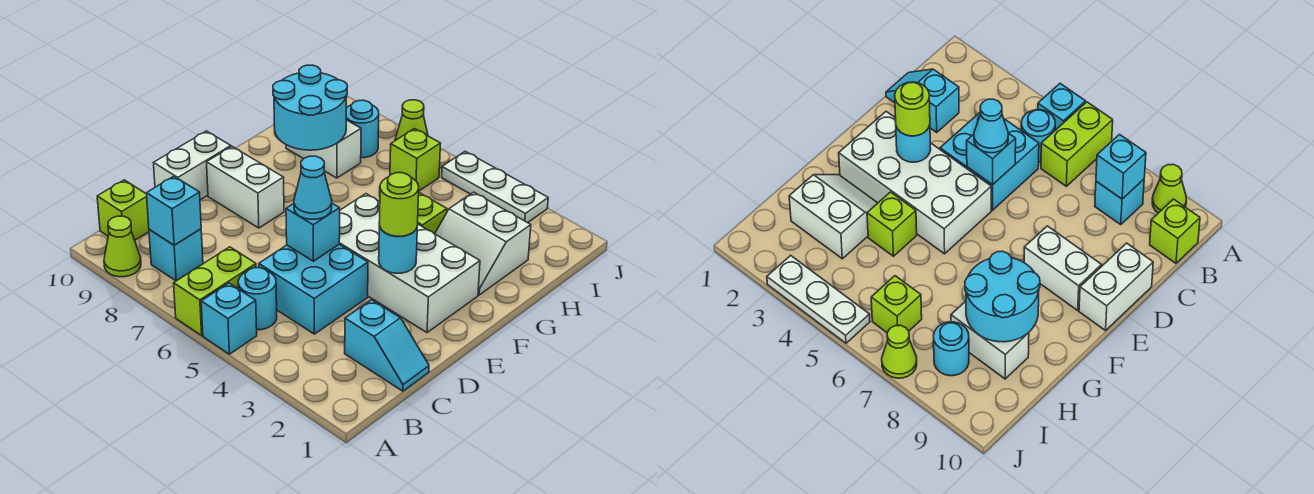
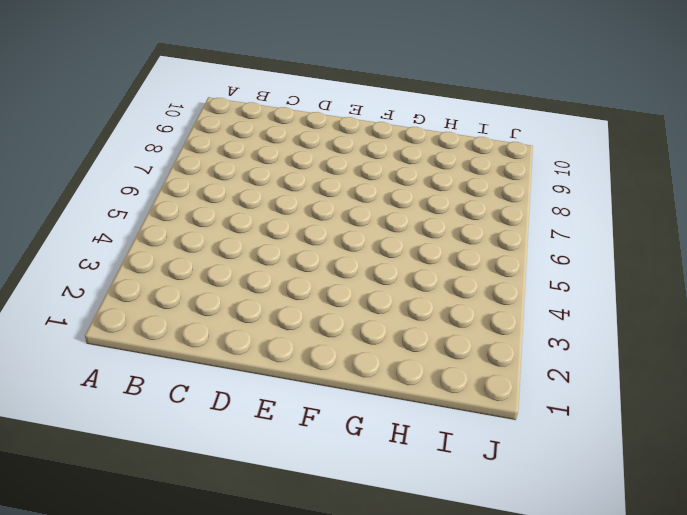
none -> cyan brick A5 level 1
none -> lime brick A6:B6 level 1
none -> lime cone A9 level 1

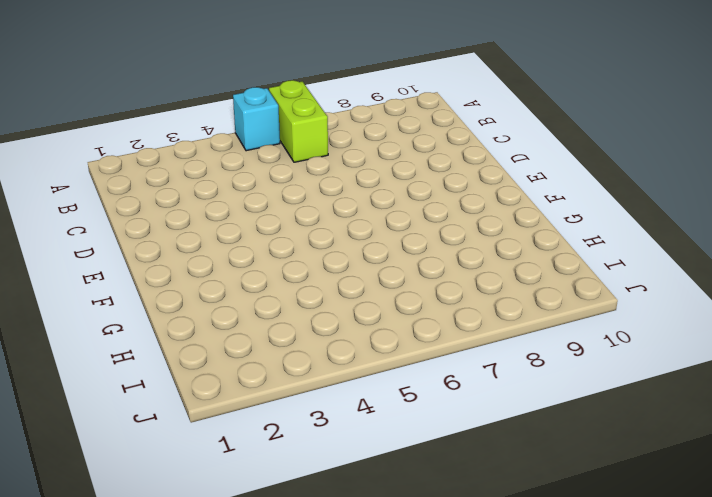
none -> lime cone A9 level 1
none -> cyan round brick B5 level 1
none -> cyan brick B8 level 1

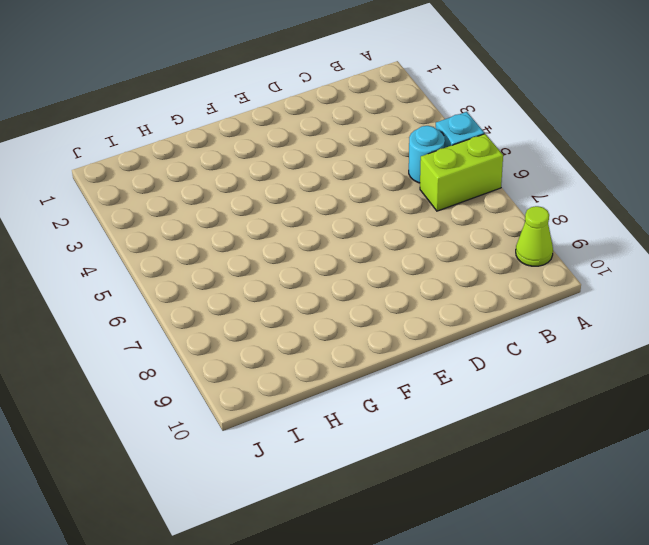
none -> cyan brick B8 level 1
none -> lime brick B10 level 1
none -> cyan slope C1:C2 level 1 top 2

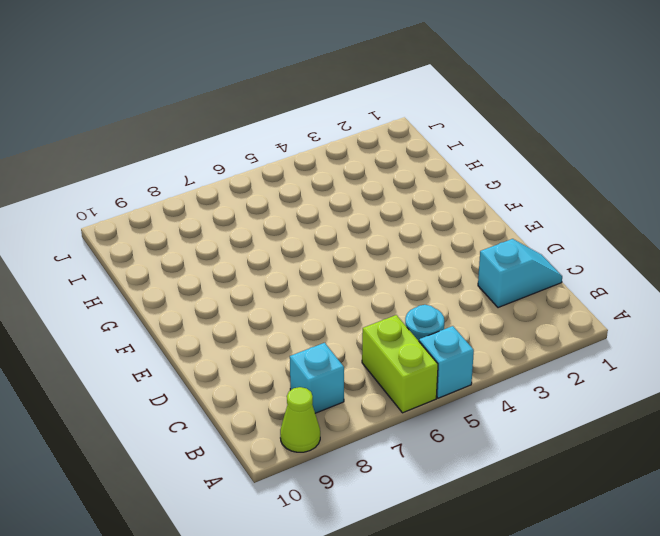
none -> lime brick B10 level 1
none -> cyan brick C4:D5 level 1
none -> white brick D10:E10 level 1

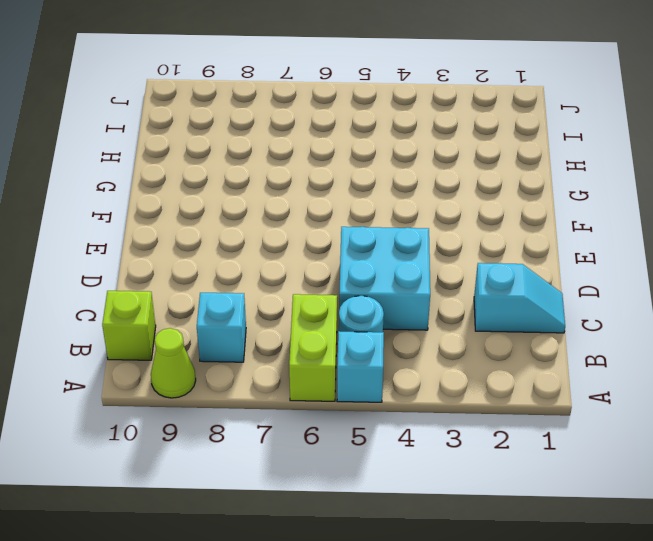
none -> white brick D10:E10 level 1
none -> white brick E2:F5 level 1
none -> white brick E8:E9 level 1

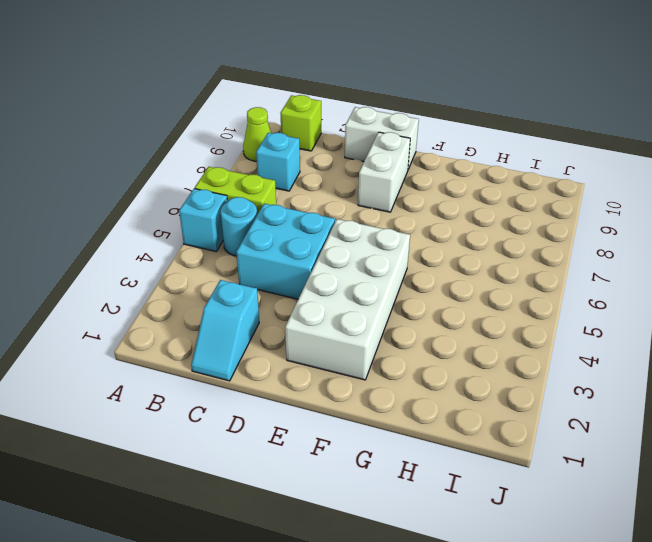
none -> white slope G2:H3 level 1 top H
none -> lime brick G4 level 1
none -> white brick H8:H9 level 1

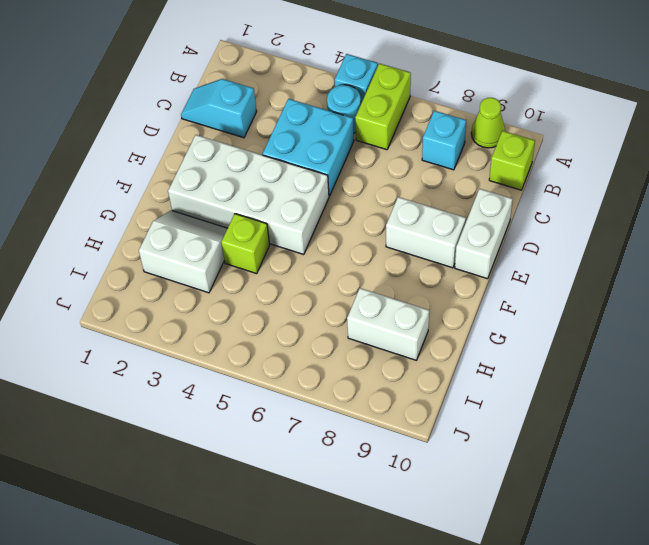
none -> lime brick I6 level 1
none -> cyan round brick I8 level 1
none -> white plate J3:J5 level 1

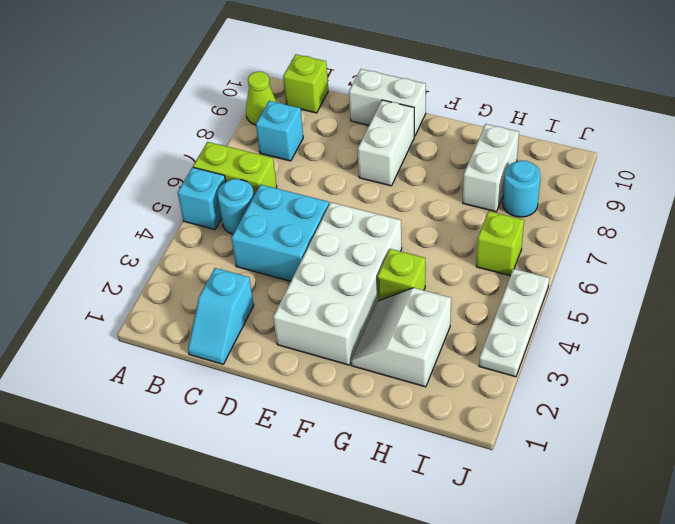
none -> lime cone J7 level 1
none -> cyan brick B8 level 2
none -> cyan brick D5 level 2

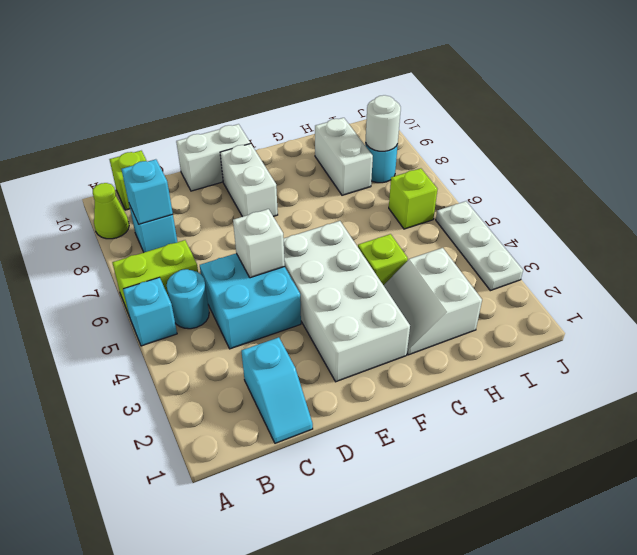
white brick D5 level 2 -> cyan brick D5 level 2
white round brick I8 level 2 -> none
none -> lime cone J7 level 1
none -> cyan round brick E3 level 2
none -> cyan round brick G8:H9 level 2

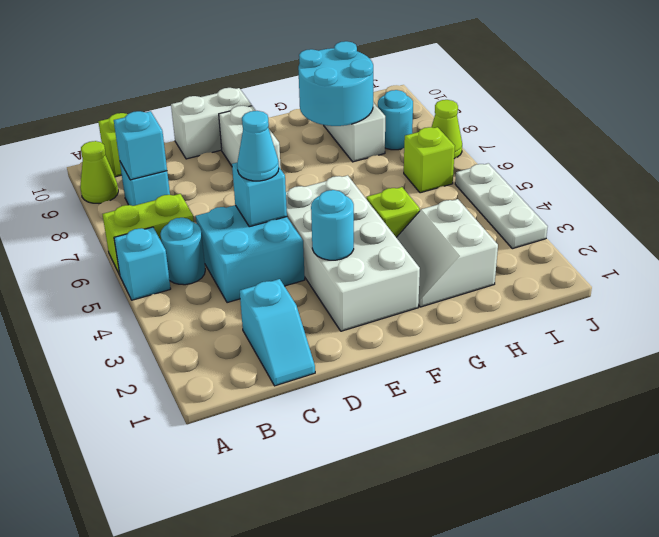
none -> lime round brick E3 level 3

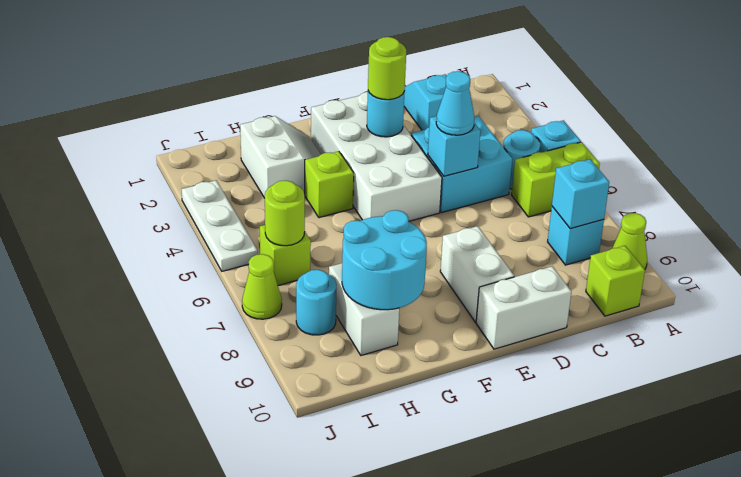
lime round brick I6 level 2 -> none

